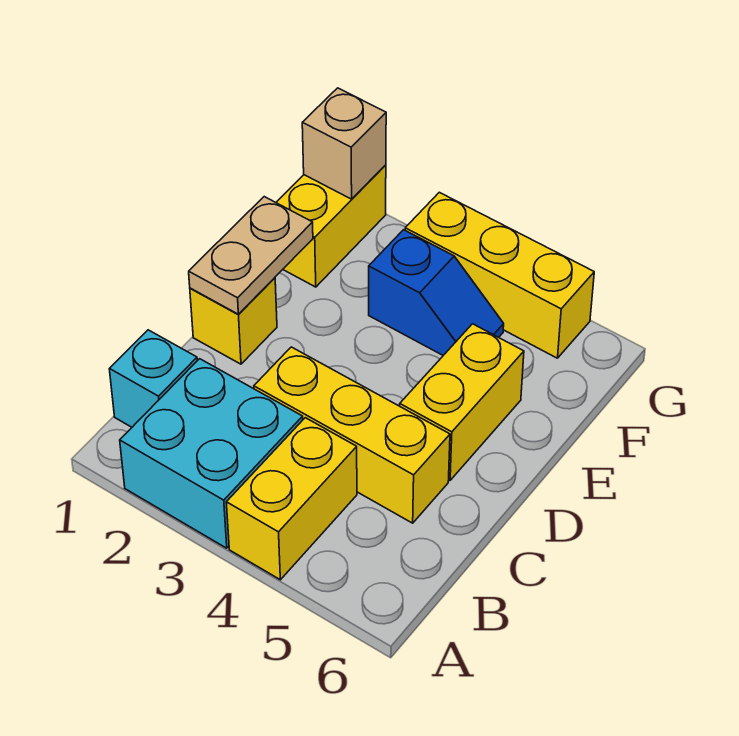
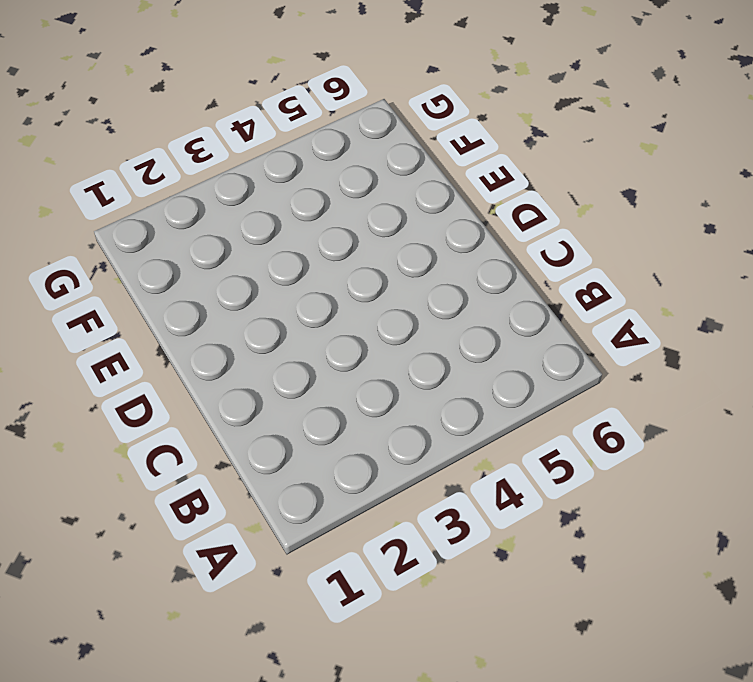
none -> cyan brick A2:B3 level 1
none -> yellow brick A4:B4 level 1

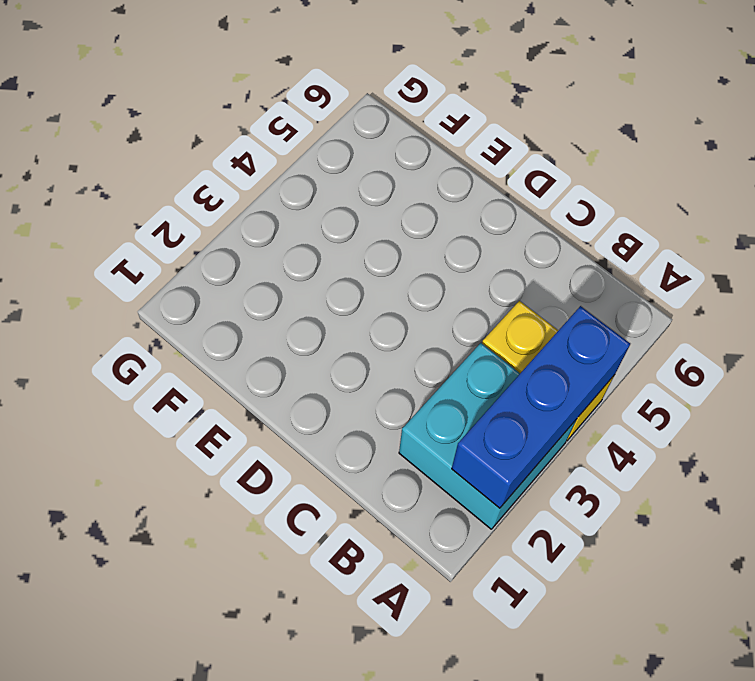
blue brick A2:A4 level 2 -> none
none -> cyan brick B1 level 1
none -> yellow brick C3:C5 level 1

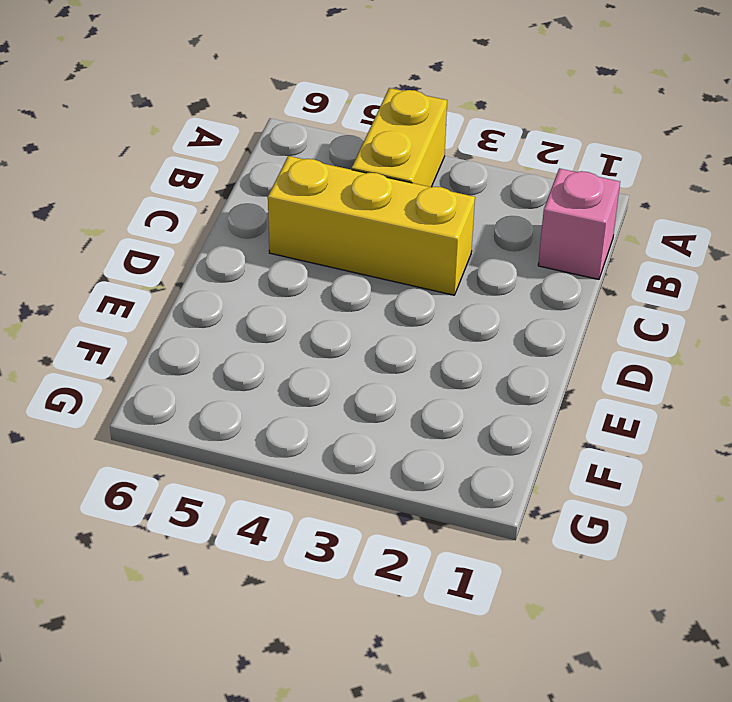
pink brick B1 level 1 -> cyan brick B1 level 1
none -> cyan brick A2:B3 level 1
none -> yellow brick D1 level 1

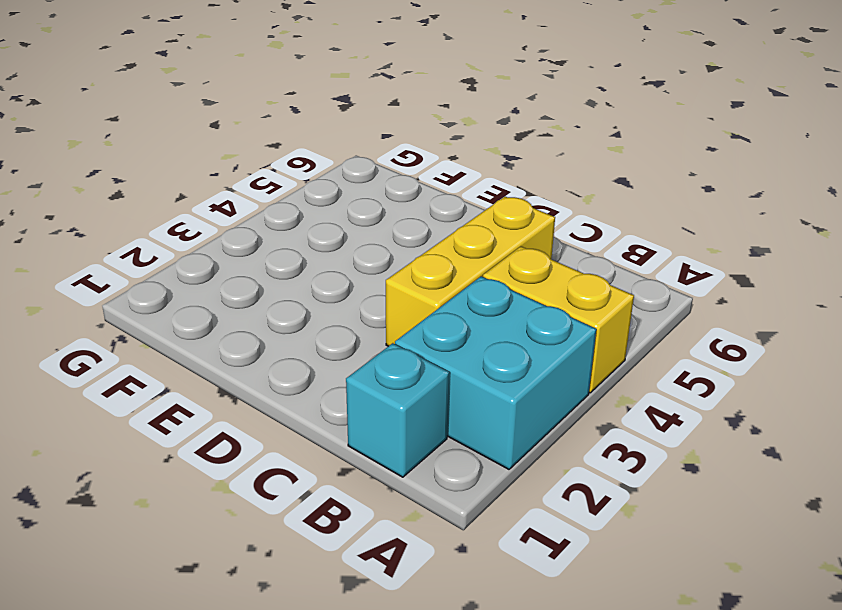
none -> yellow brick D1 level 1
none -> yellow brick D5:E5 level 1

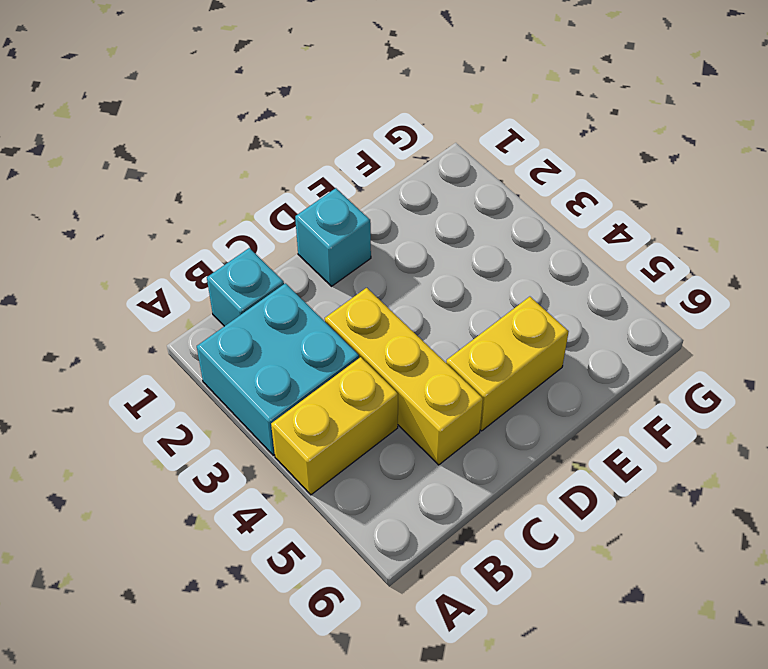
cyan brick D1 level 1 -> yellow brick D1 level 1
none -> yellow brick F1:G1 level 1
none -> blue slope F3:F4 level 1 top 3

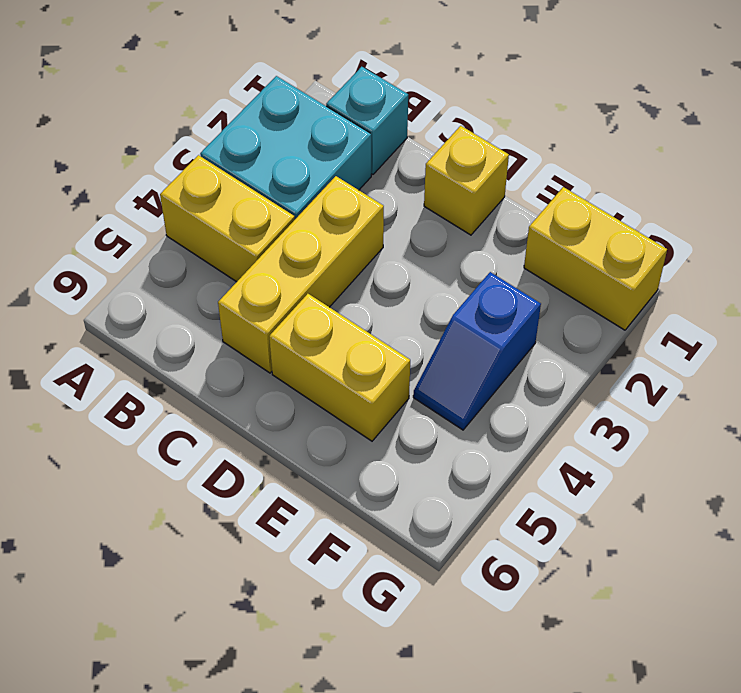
none -> yellow brick G3:G5 level 1
none -> tan plate D1:E1 level 2

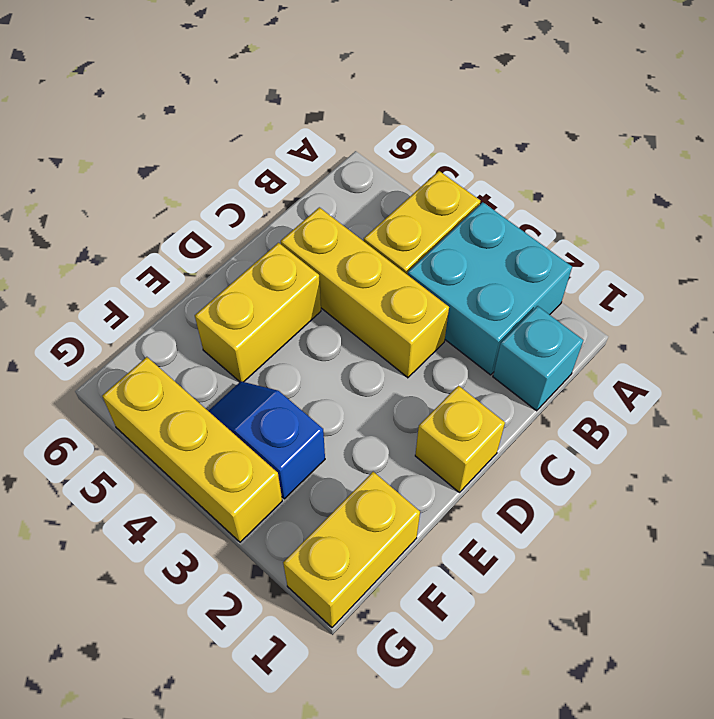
none -> tan plate D1:E1 level 2
none -> tan brick G1 level 2

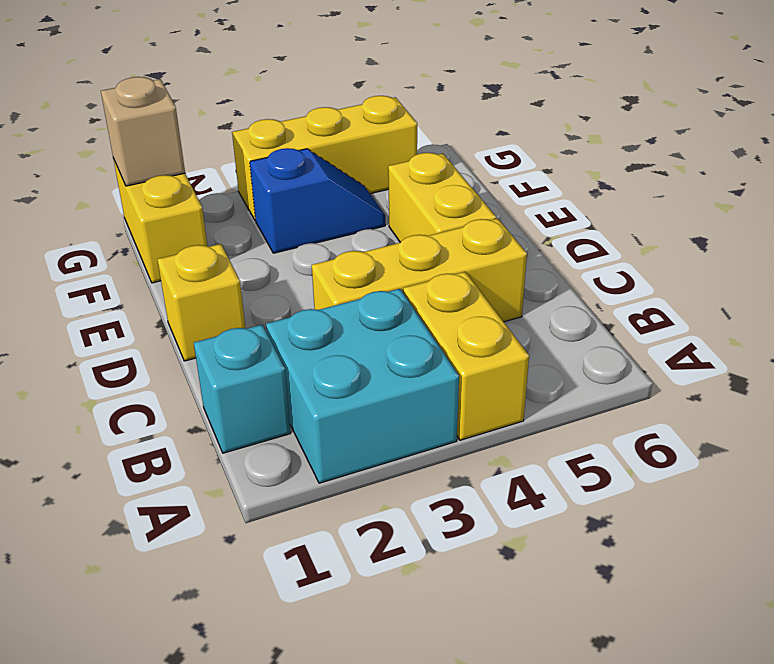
none -> tan plate D1:E1 level 2

